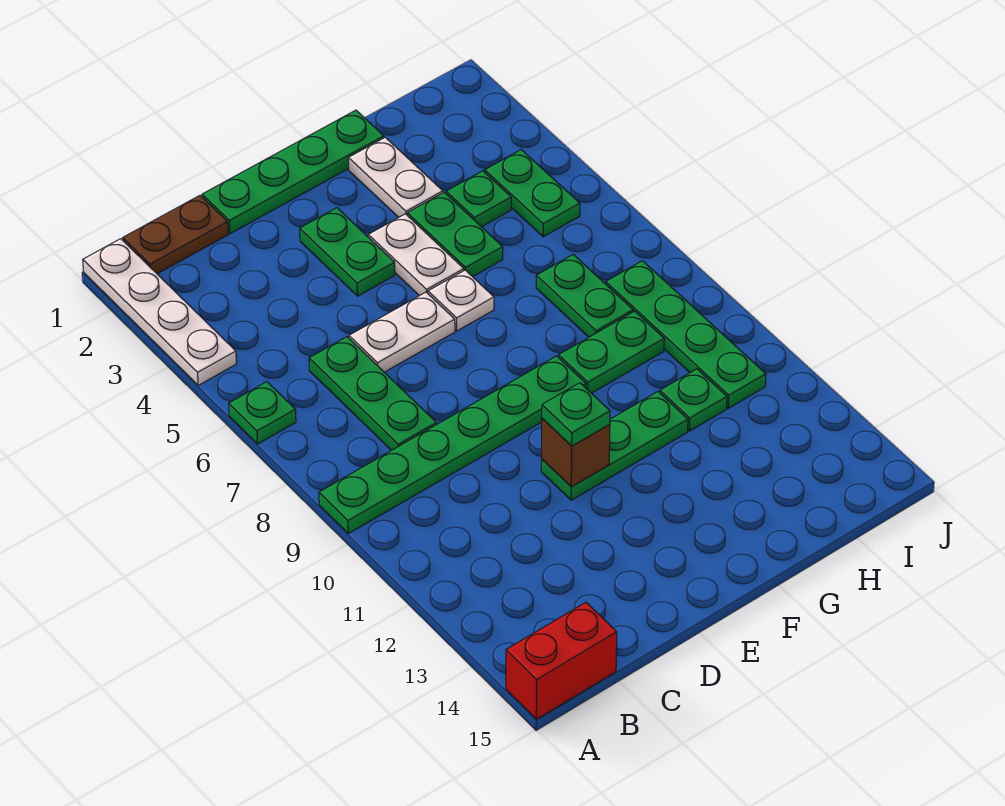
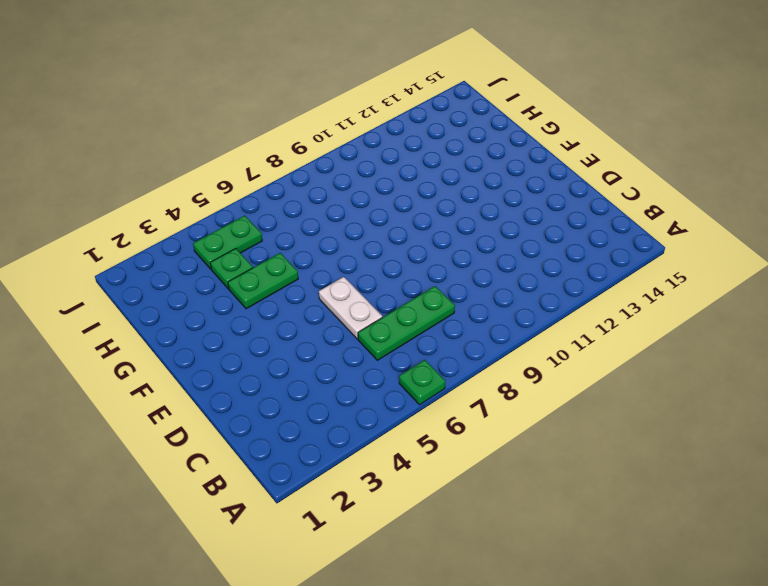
none -> white plate A1:A4 level 1
none -> green plate A9:F9 level 1
none -> red brick A15:B15 level 1

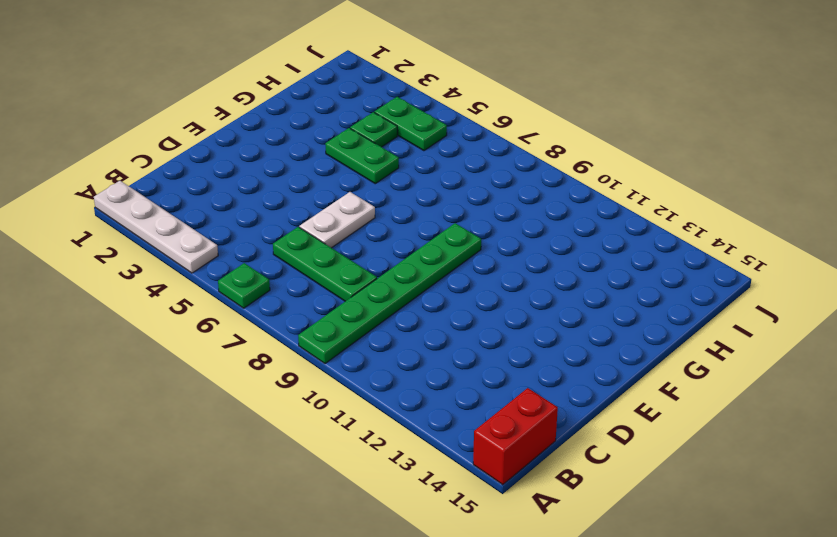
none -> brown plate B1:C1 level 1
none -> green plate D1:G1 level 1
none -> green plate E3:E4 level 1

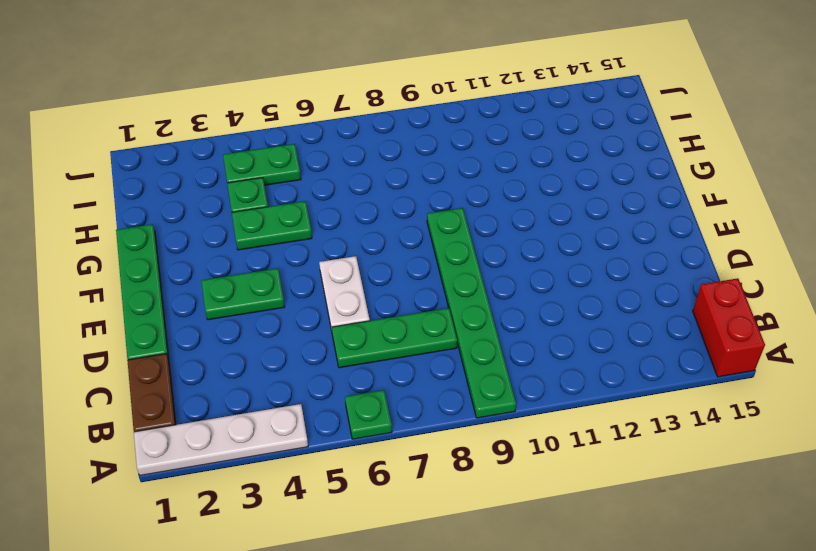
none -> green plate E11:G11 level 1
none -> white plate F4:F5 level 1
none -> white plate F6 level 1

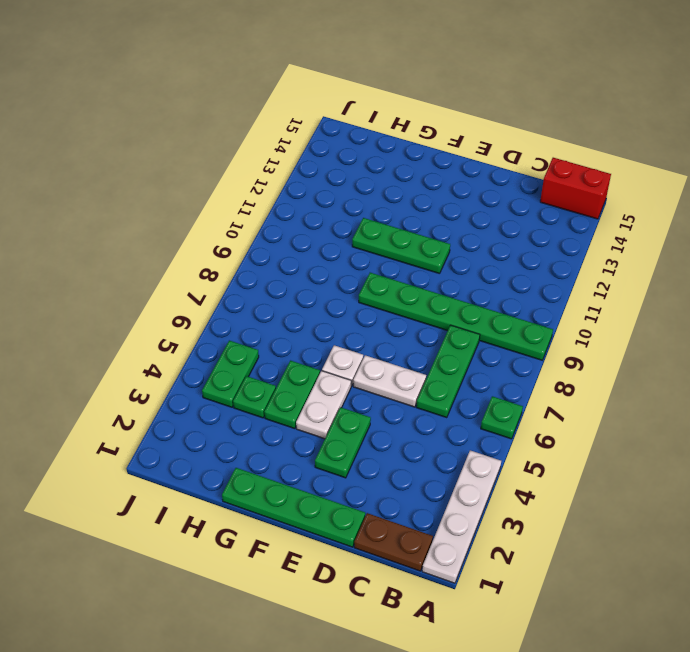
none -> white plate G2:G3 level 1
none -> green plate G9:H9 level 1
none -> green plate H7:H8 level 1

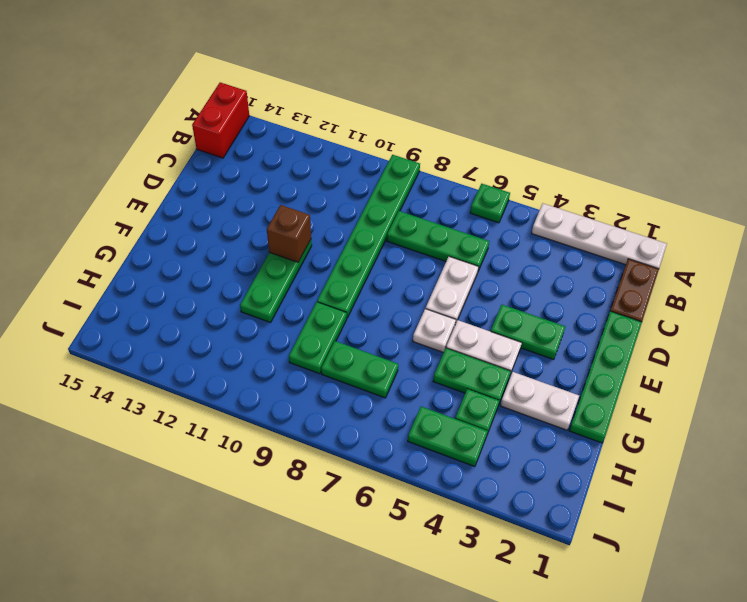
none -> green plate H11 level 1
none -> green plate I8:I11 level 1
none -> green plate E11 level 3

